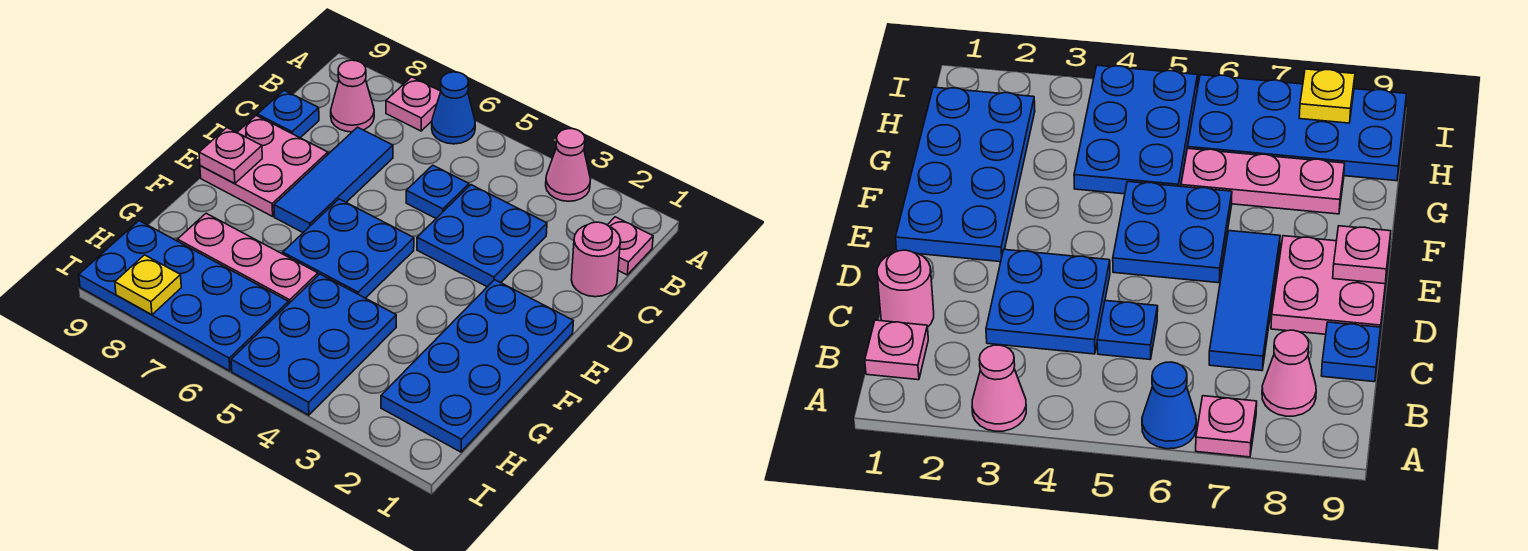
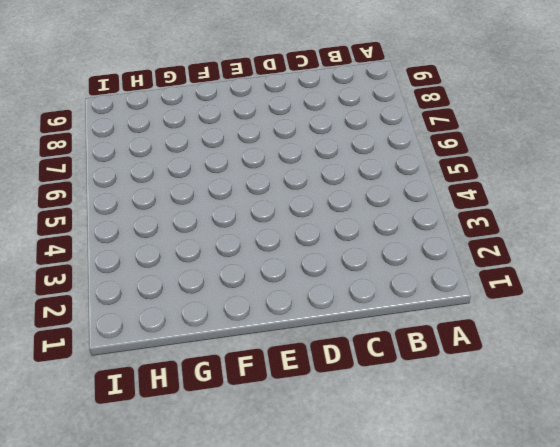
none -> pink cone A3 level 1
none -> blue cone A6 level 1
none -> pink plate A7 level 1

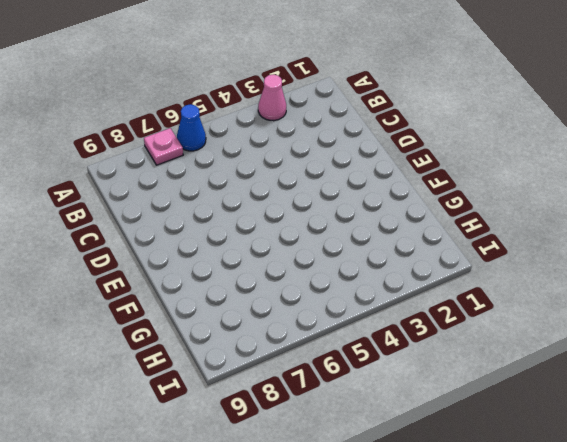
none -> pink plate B1 level 1
none -> pink cone B8 level 1
none -> pink round brick C1 level 1

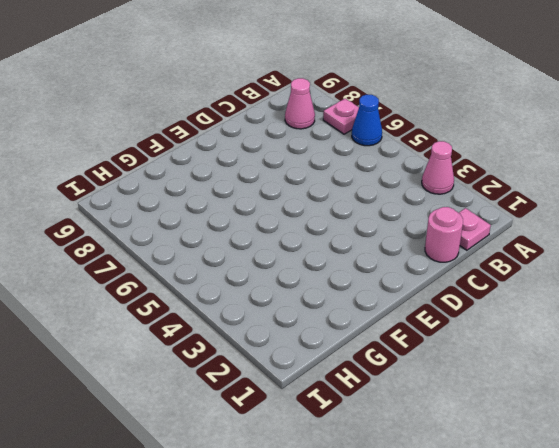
none -> blue plate C3:D4 level 1
none -> blue plate C5 level 1
none -> blue tile C7:E7 level 1

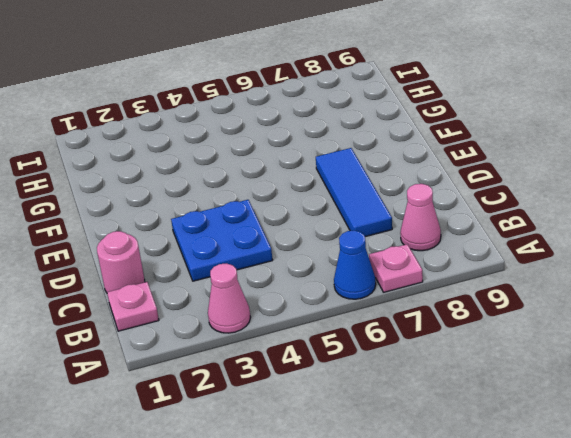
none -> blue plate C5 level 1
none -> blue plate C9 level 1
none -> pink plate D8:E9 level 1

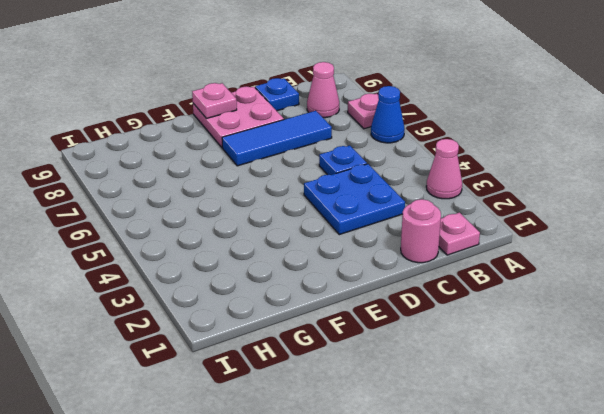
none -> blue plate E1:H2 level 1
none -> blue plate E5:F6 level 1
none -> blue plate G4:I5 level 1

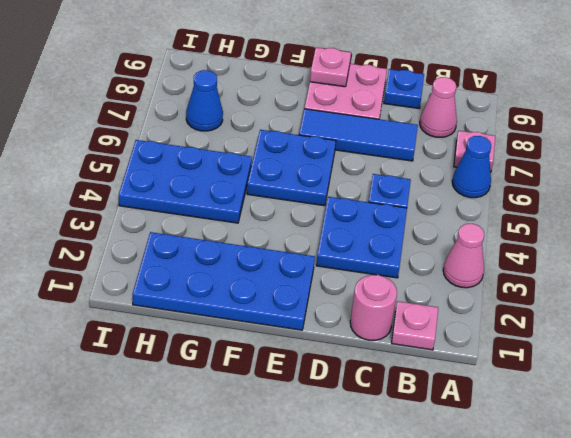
blue cone H7 level 1 -> blue plate H6:I9 level 1
none -> pink plate G6:G8 level 1
none -> yellow plate I8 level 2

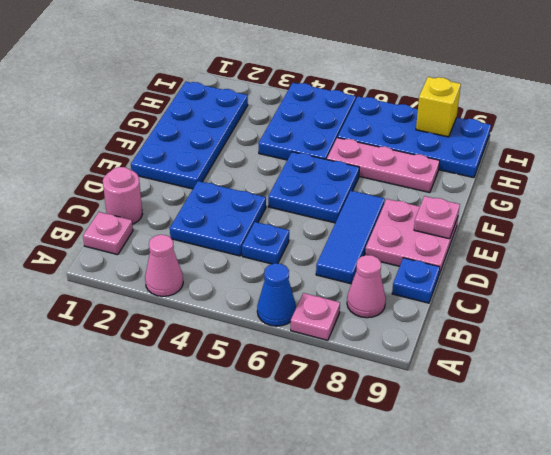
yellow brick I8 level 2 -> yellow plate I8 level 2

